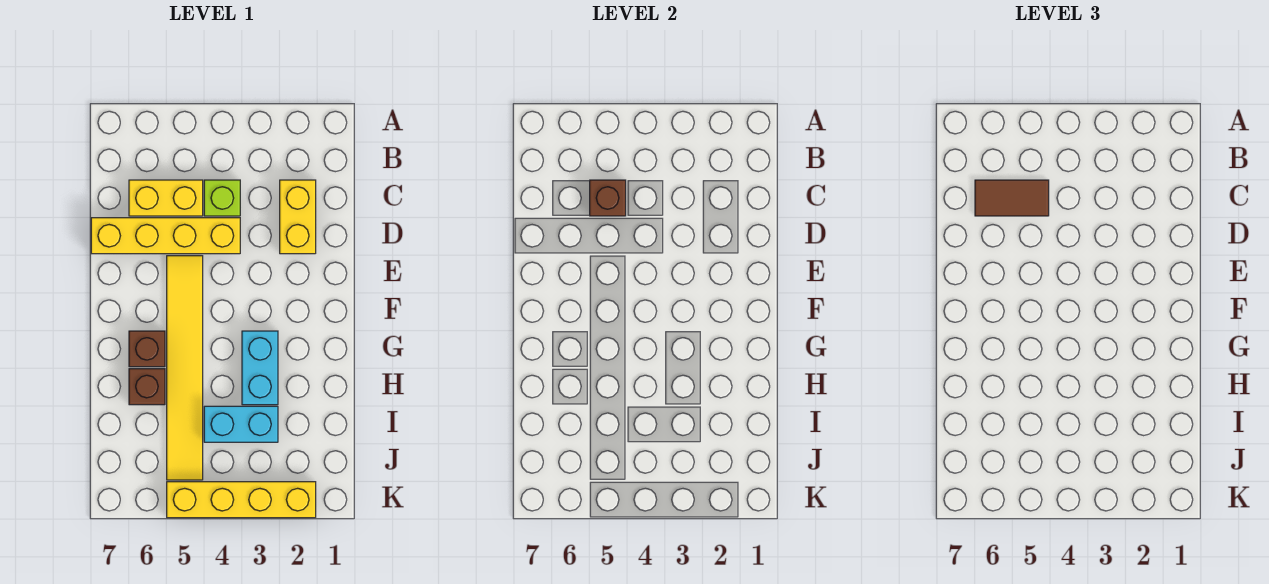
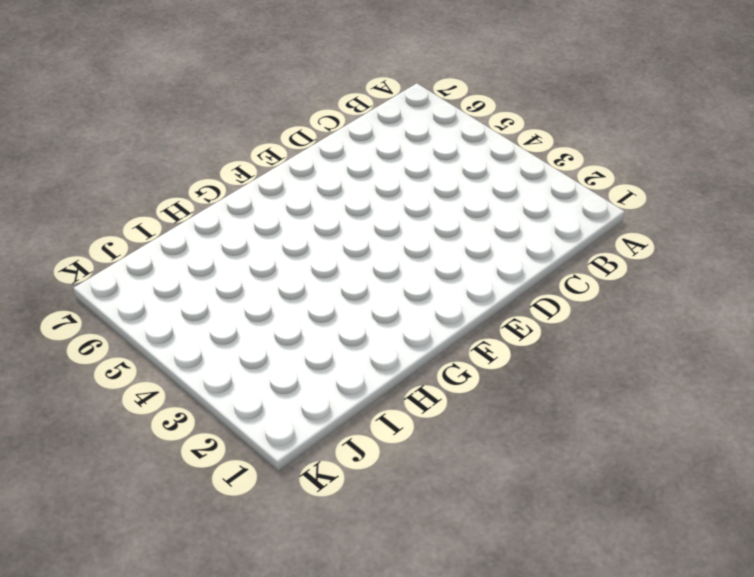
none -> yellow brick C2:D2 level 1
none -> lime brick C4 level 1
none -> yellow brick C5:C6 level 1

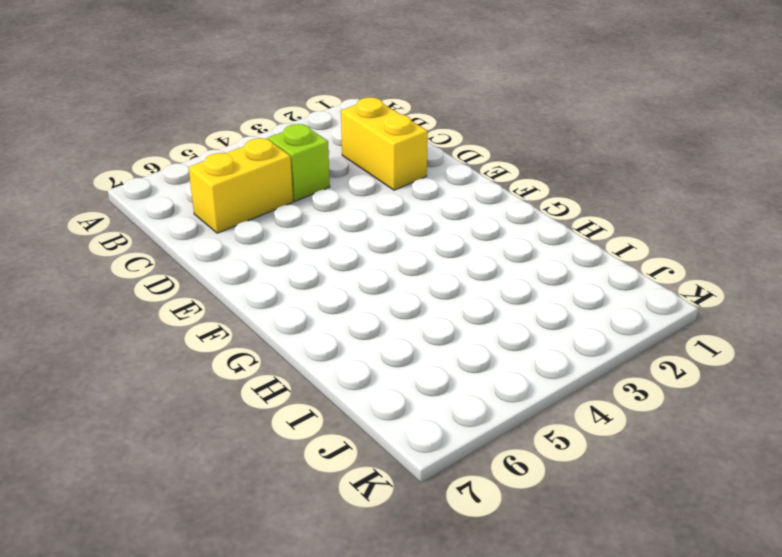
none -> yellow brick D4:D7 level 1
none -> yellow tile E5:J5 level 1
none -> cyan brick G3:H3 level 1

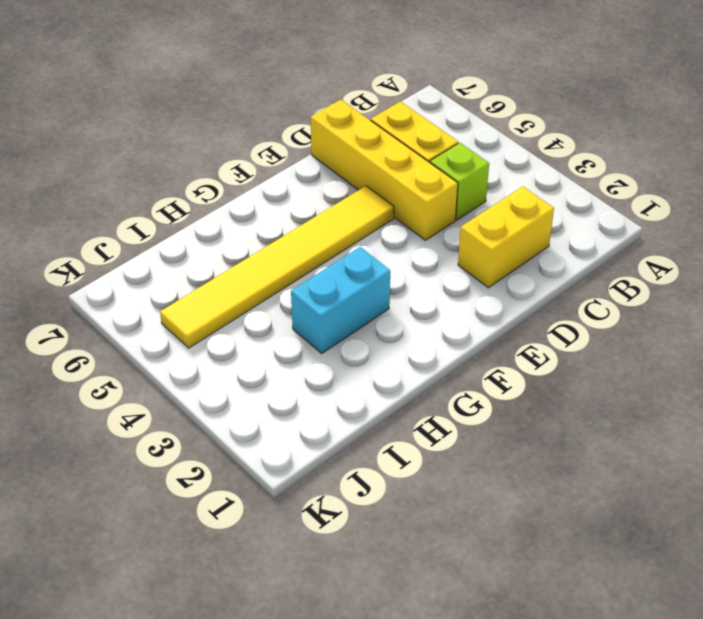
none -> brown brick G6 level 1
none -> brown brick H6 level 1
none -> cyan brick I3:I4 level 1

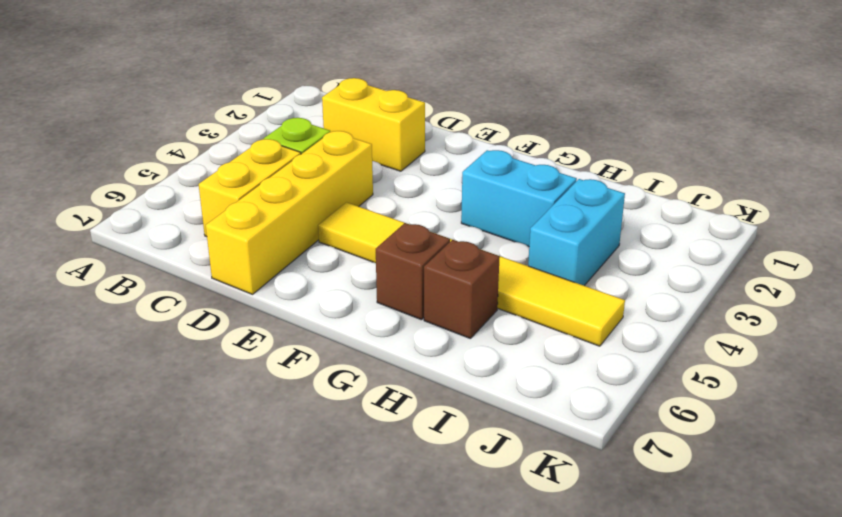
none -> yellow brick K2:K5 level 1
none -> brown brick C5 level 2
none -> brown tile C5:C6 level 3

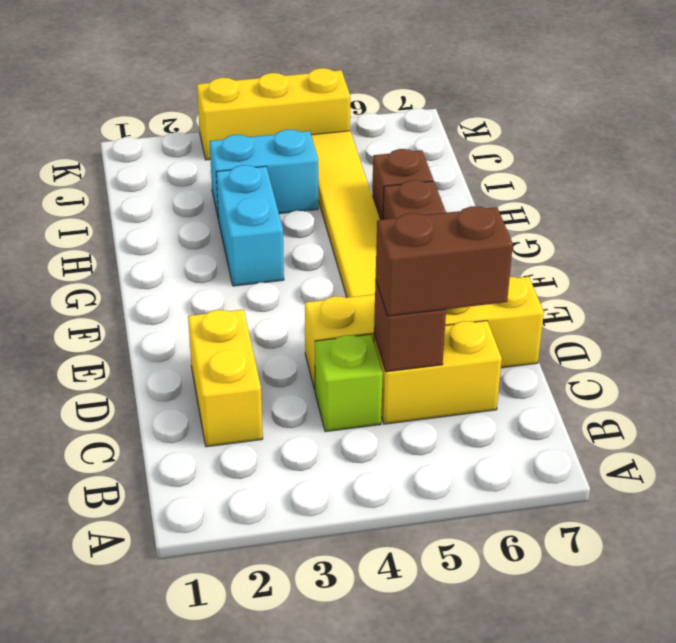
brown brick C5:C6 level 3 -> brown tile C5:C6 level 3
yellow brick K3:K5 level 1 -> yellow brick K2:K5 level 1

